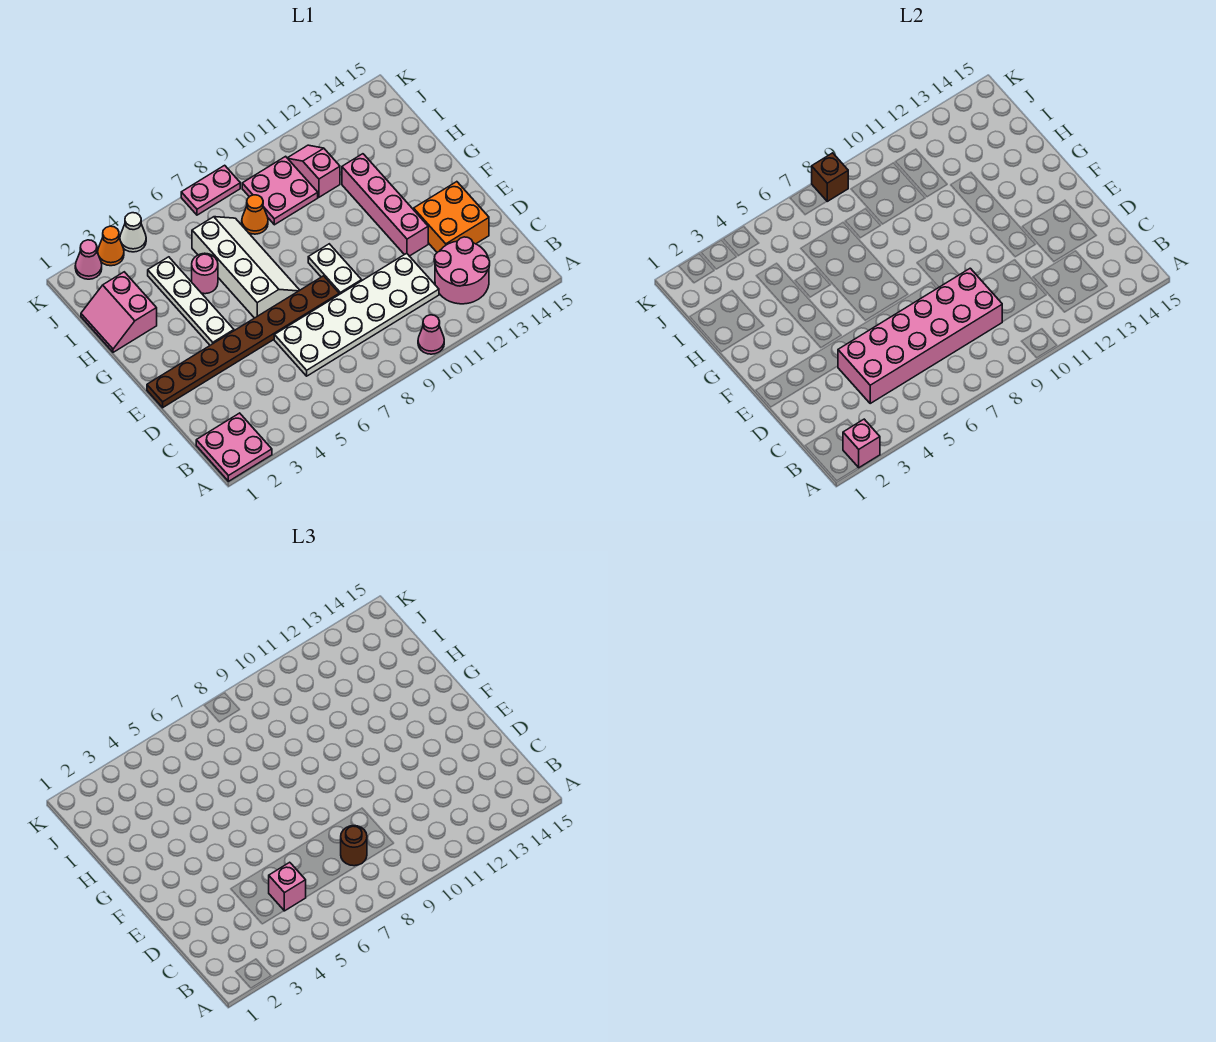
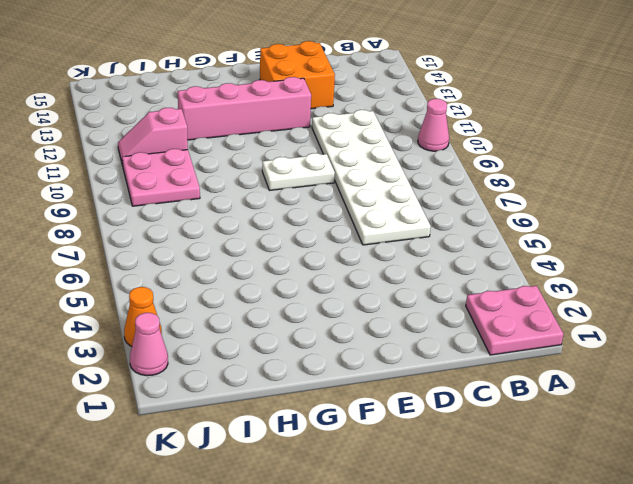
none -> pink round brick B12:C13 level 1
none -> brown plate E1:E8 level 1
none -> white plate F4:I4 level 1

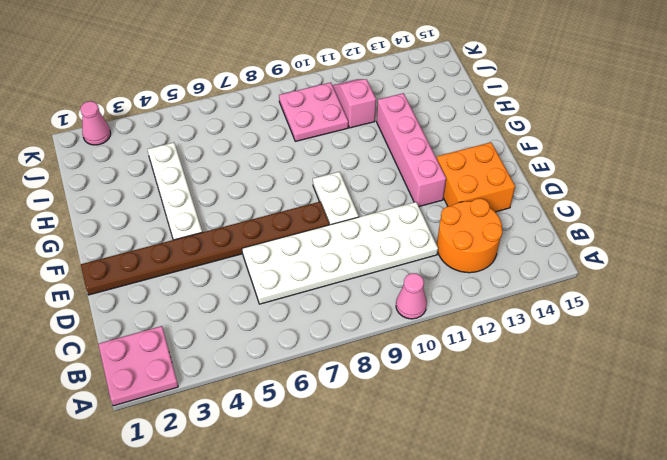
orange round brick B12:C13 level 1 -> pink round brick B12:C13 level 1
none -> white slope F6:I7 level 1 top 6
none -> pink slope H1:I2 level 1 top 2
none -> pink round brick H5 level 1

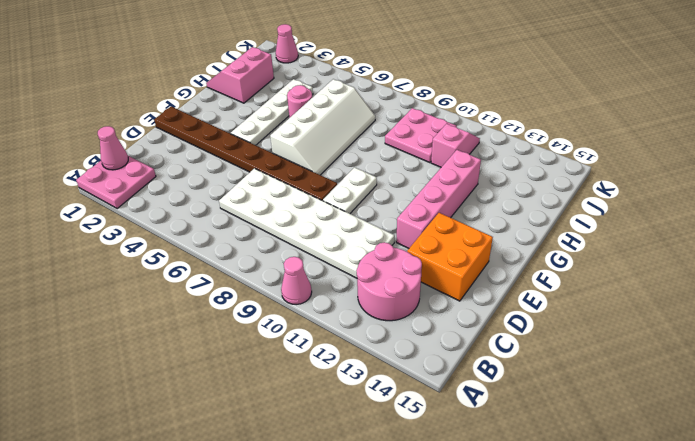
pink cone B1 level 2 -> none
none -> orange cone I8 level 1
none -> orange cone K3 level 1
none -> white cone K4 level 1

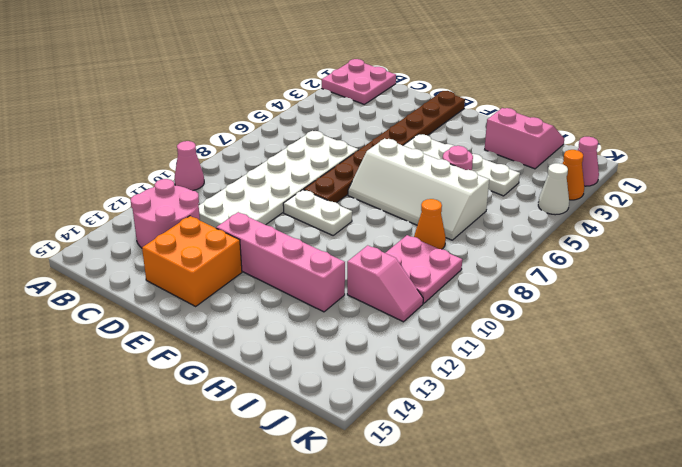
none -> pink plate K7:K8 level 1
none -> pink brick A2 level 2
none -> pink brick C4:D9 level 2

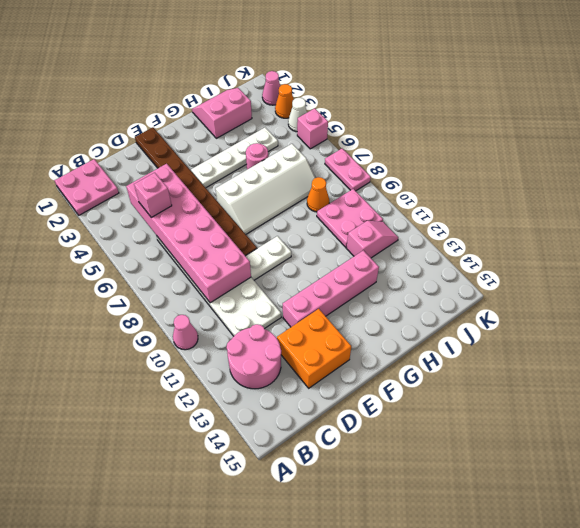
pink brick K5 level 1 -> pink brick A2 level 2
none -> brown brick K8 level 2
none -> brown round brick C8 level 3

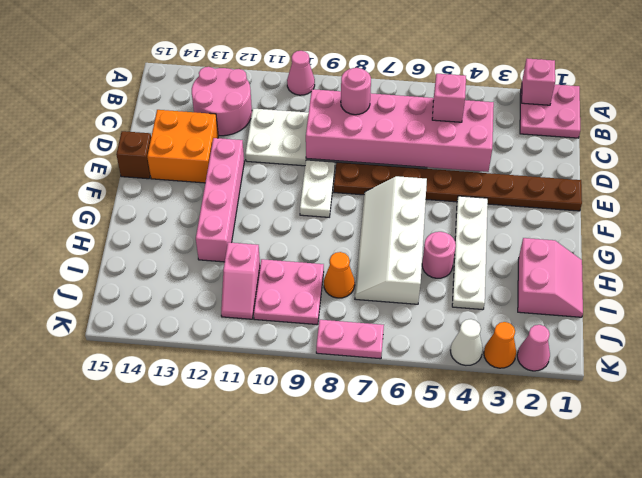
pink round brick C8 level 3 -> brown round brick C8 level 3
brown brick E15 level 1 -> brown brick K8 level 2

